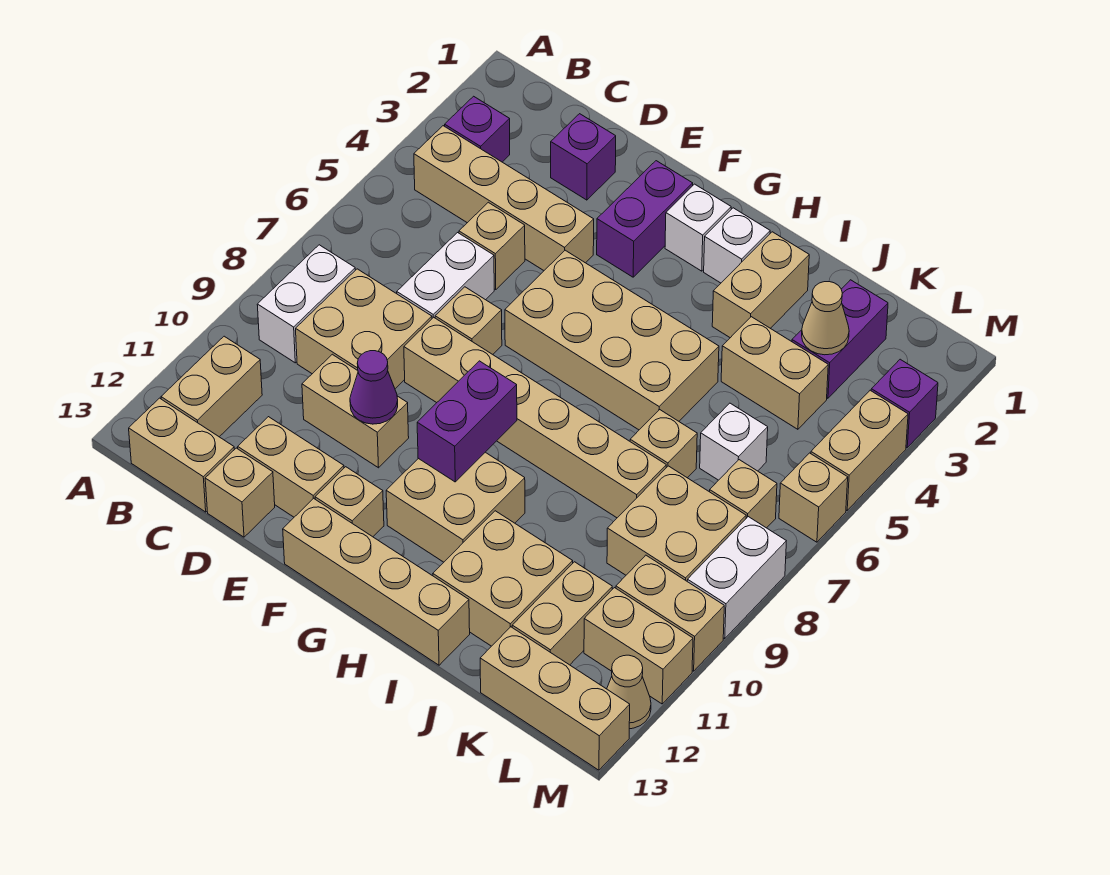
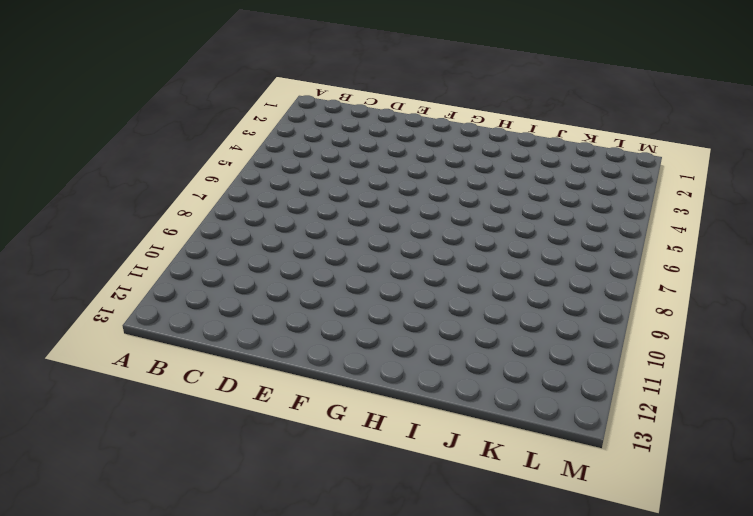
none -> purple brick B3 level 1
none -> tan brick B4:E4 level 1
none -> white brick B8:B9 level 1
none -> tan brick B11:B12 level 1

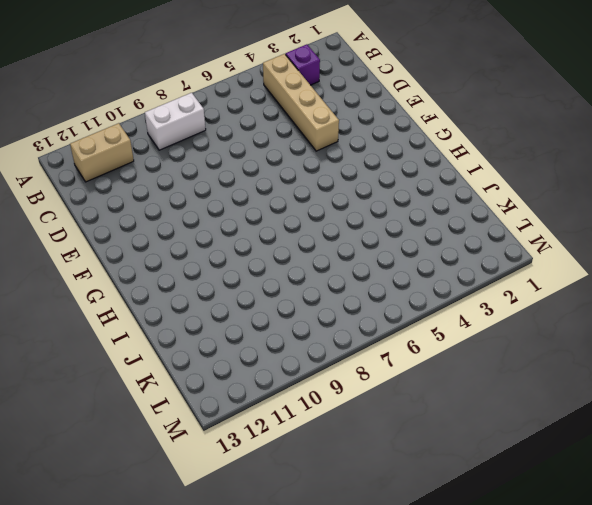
none -> tan brick B13:C13 level 1
none -> tan brick C8:D9 level 1
none -> purple brick D2 level 1
none -> tan brick D5 level 1

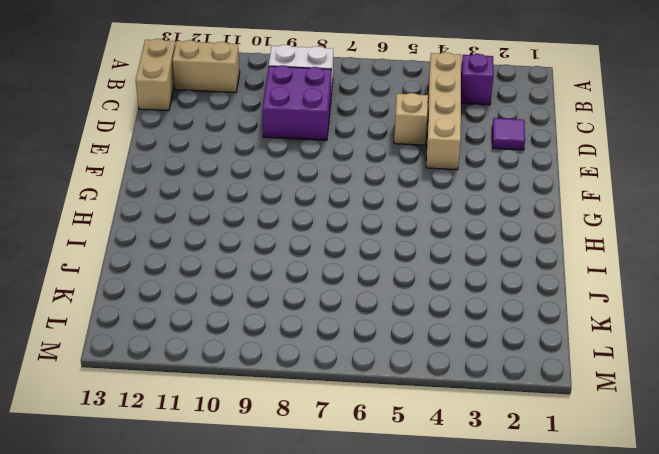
purple brick C8:D9 level 1 -> tan brick C8:D9 level 1
purple tile D2 level 1 -> purple brick D2 level 1
none -> white brick D6:D7 level 1
none -> tan brick D10:E10 level 1
none -> tan brick D12:E12 level 1
none -> tan brick D13 level 1

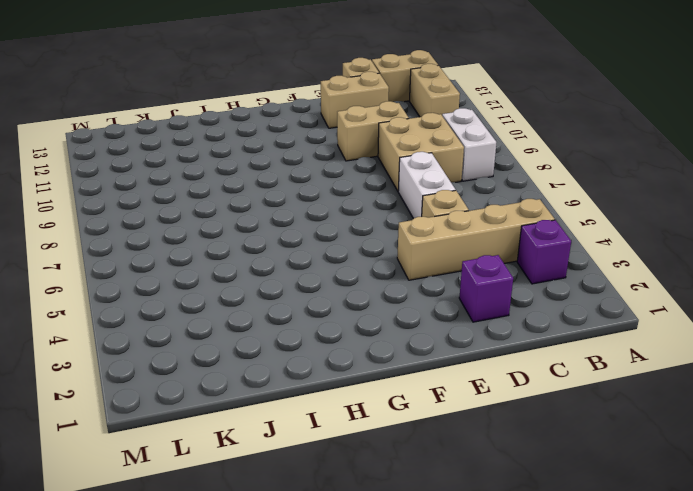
none -> tan brick E7 level 1
none -> tan brick E8:J8 level 1
none -> purple brick F2:F3 level 1
none -> tan brick F5:I6 level 1

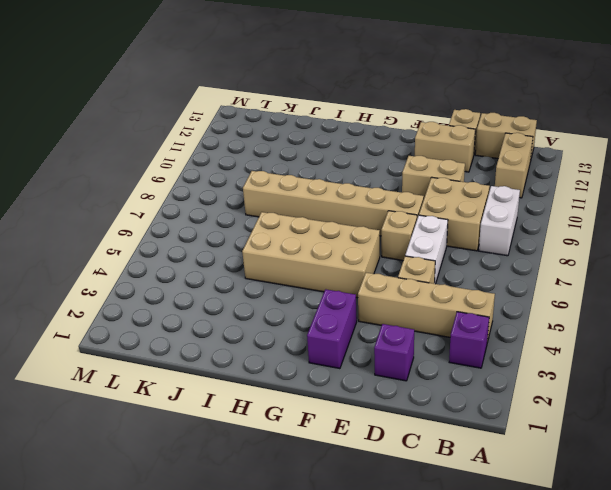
none -> tan brick F12 level 1
none -> tan brick F13:I13 level 1
none -> white brick G2 level 1
none -> tan brick G10:H11 level 1

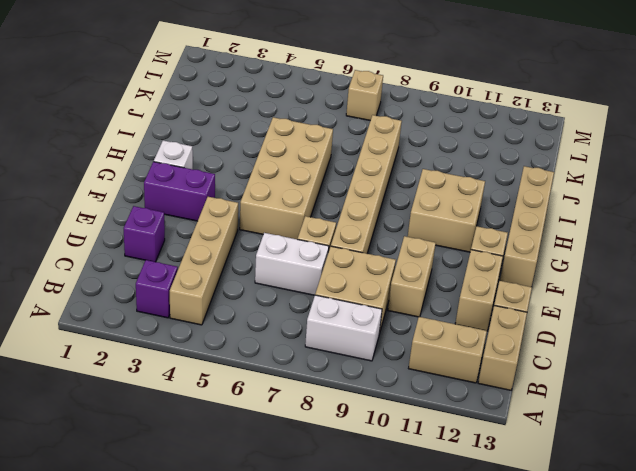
none -> tan brick D5 level 1
none -> white brick H2 level 1
none -> tan brick I2:I3 level 1
none -> tan brick I11:J12 level 1

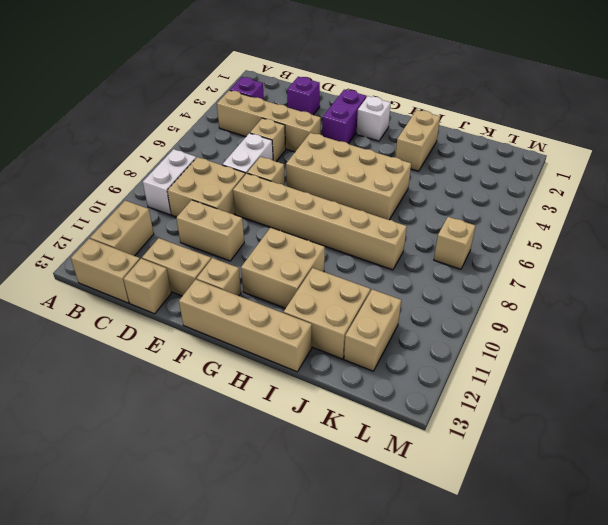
none -> white brick H2 level 1
none -> tan brick J4:K4 level 1
none -> tan brick J7 level 1
none -> purple brick K2:K3 level 1

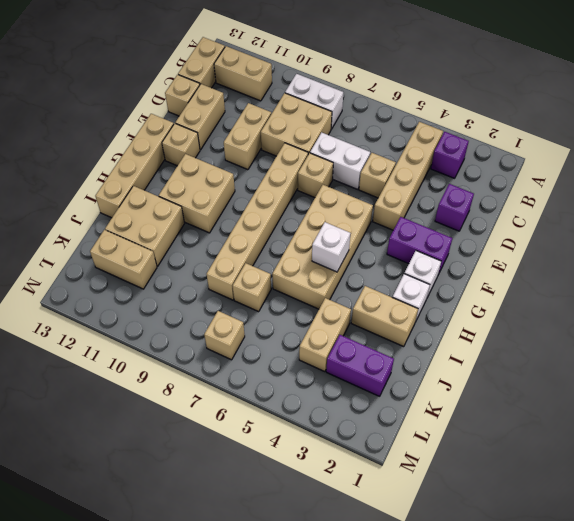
white brick H5 level 2 -> white brick K6 level 1
none -> tan brick K8:L9 level 1
none -> tan brick K13:M13 level 1
none -> tan brick L10:M10 level 1
none -> tan brick L11:M11 level 1

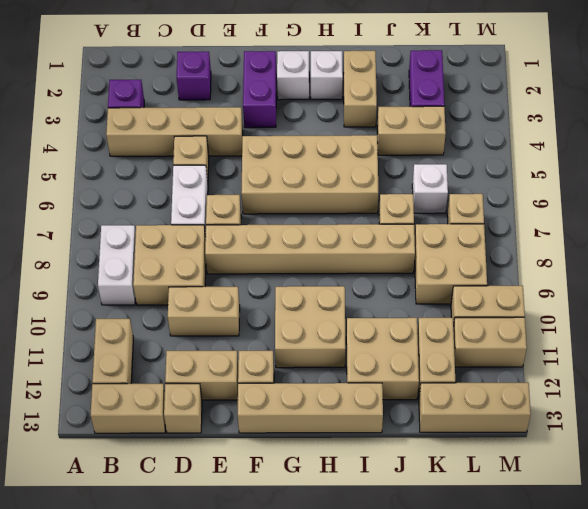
none -> purple brick M3 level 1
none -> tan brick M4:M5 level 1
none -> tan brick M6 level 1
none -> white brick M8:M9 level 1

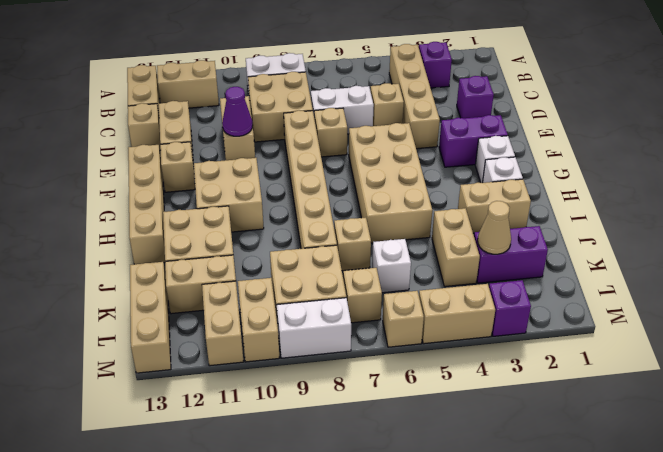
none -> tan cone M12 level 1
none -> purple brick G9:G10 level 2

